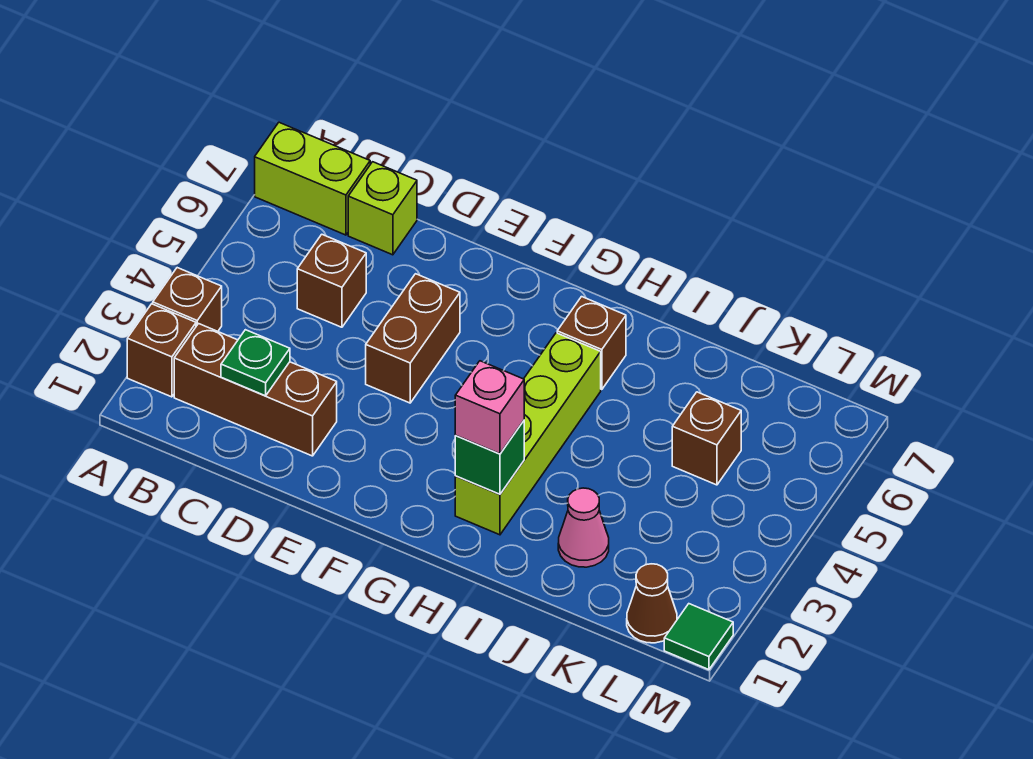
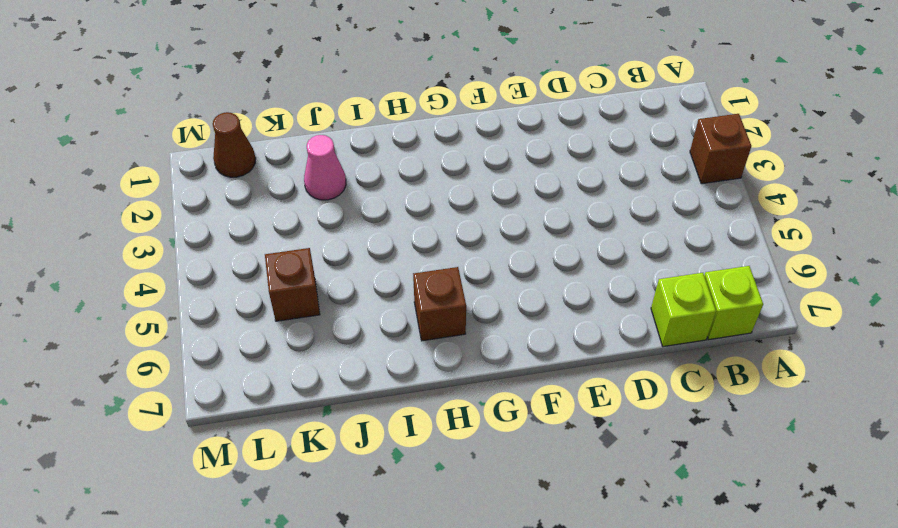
lime brick B7 level 1 -> lime brick A7:B7 level 1
none -> brown brick A2 level 1
none -> brown brick B2:D2 level 1
none -> brown brick C5 level 1

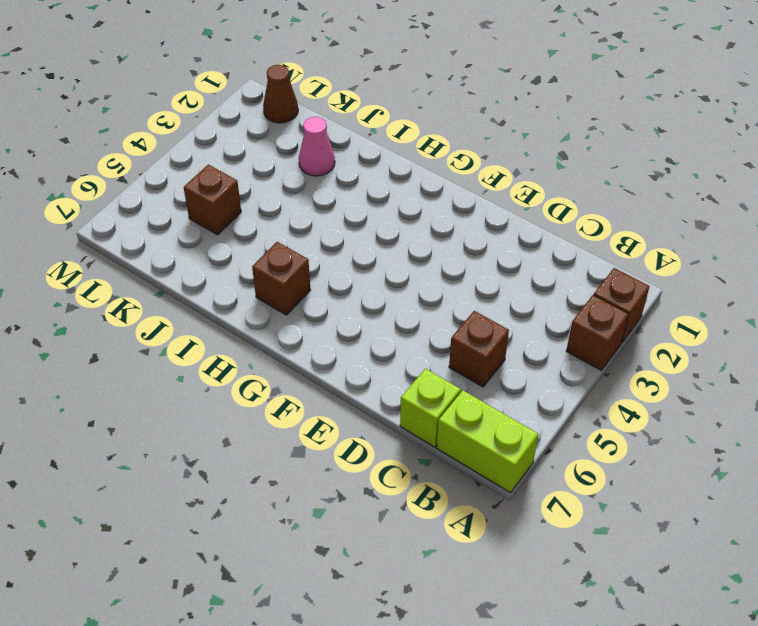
none -> brown brick B2:D2 level 1
none -> brown brick E4:E5 level 1
none -> lime brick H2:H5 level 1

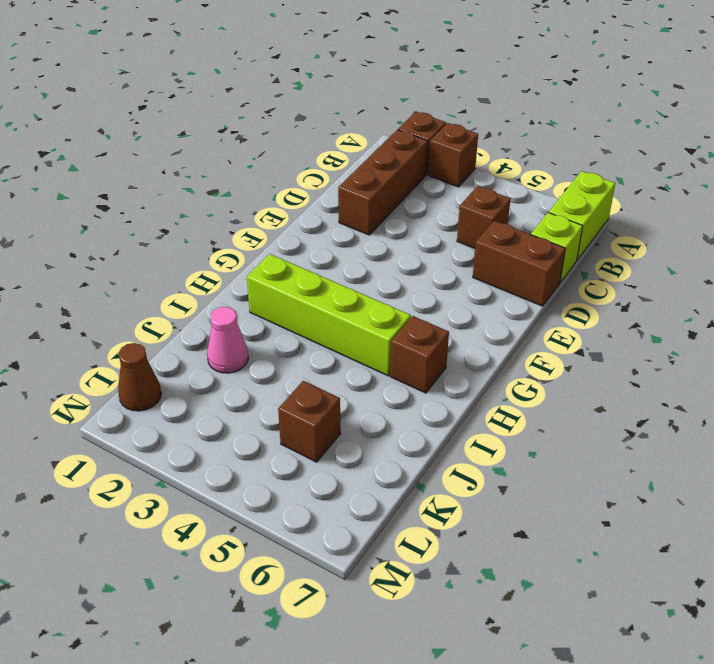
brown brick D6:D7 level 1 -> brown brick E4:E5 level 1
none -> green tile M1 level 1
none -> green plate C2 level 2
none -> green brick H2 level 2

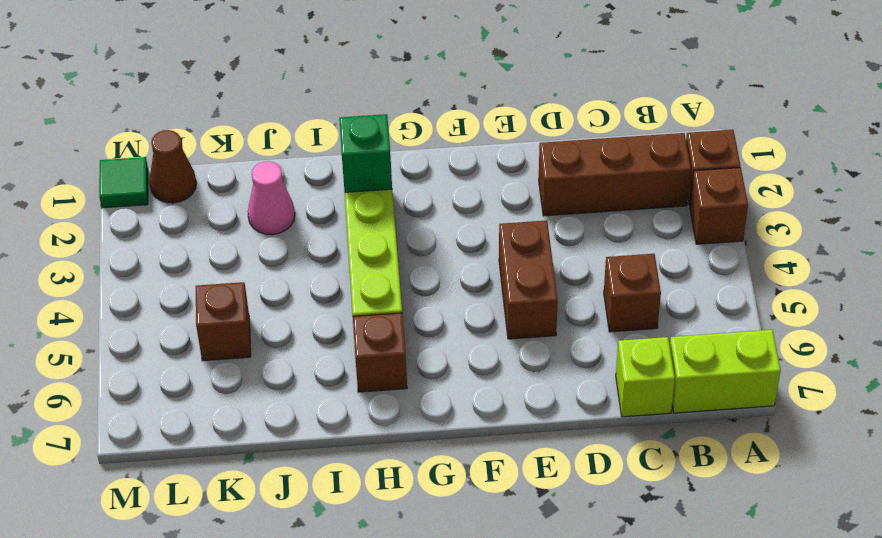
none -> green plate C2 level 2
none -> pink brick H2 level 3

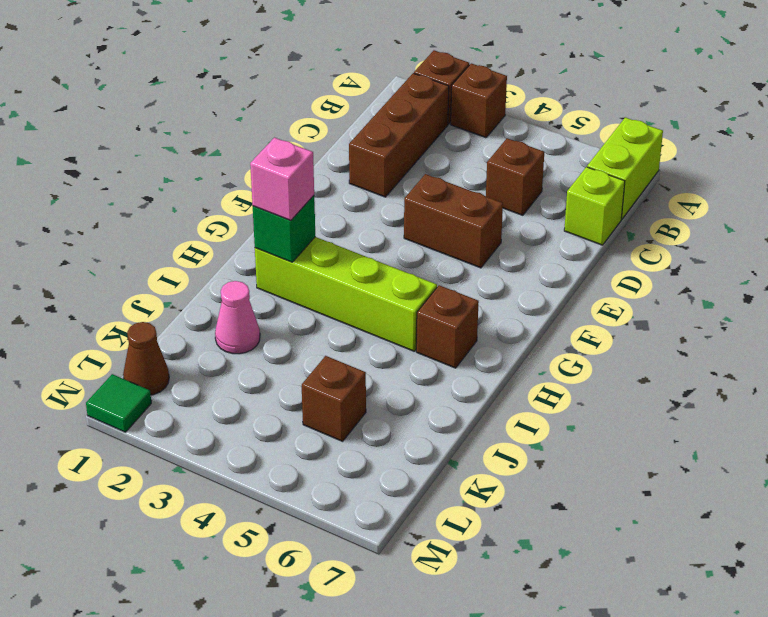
none -> green plate C2 level 2

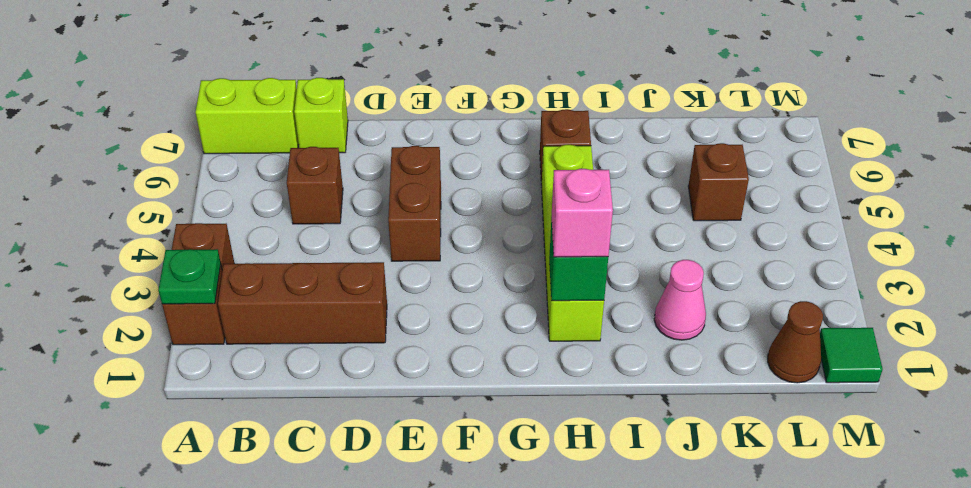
green plate A2 level 2 -> green plate C2 level 2

